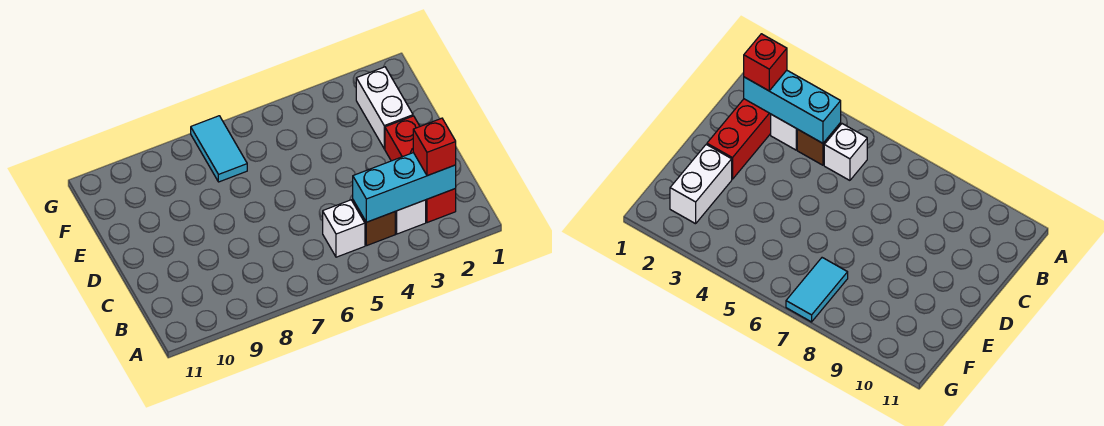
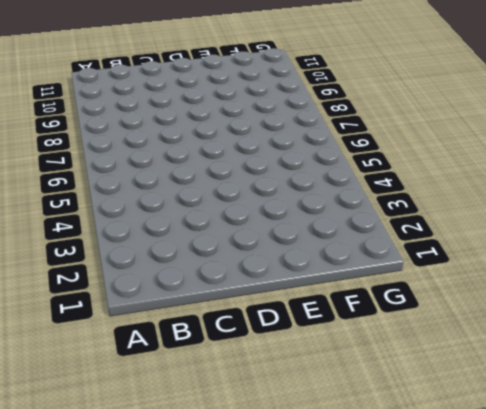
none -> red brick B2:D2 level 1
none -> white brick B3 level 1

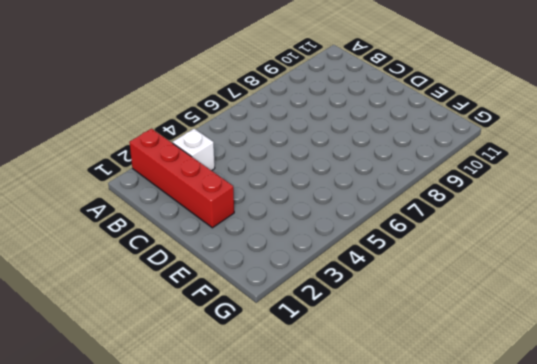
red brick A2:D2 level 1 -> red brick B2:D2 level 1
none -> brown brick B4 level 1
none -> white brick B5 level 1

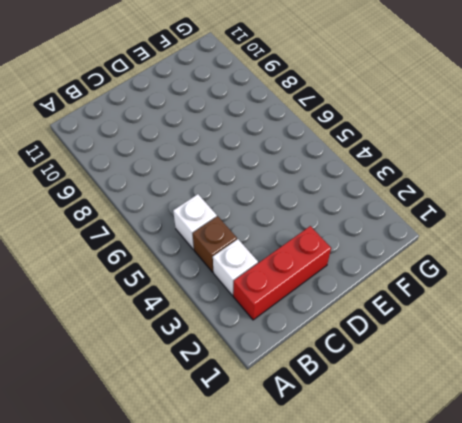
none -> white brick E2:F2 level 1
none -> cyan tile F7:G7 level 1

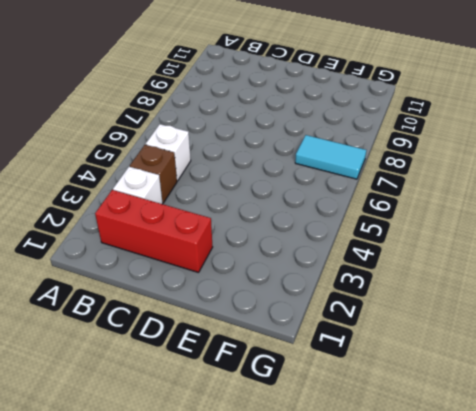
none -> white brick E2:F2 level 1
none -> cyan brick B2:B4 level 2

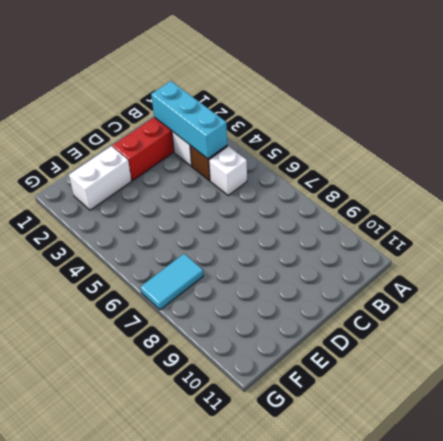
none -> red brick B2 level 3

